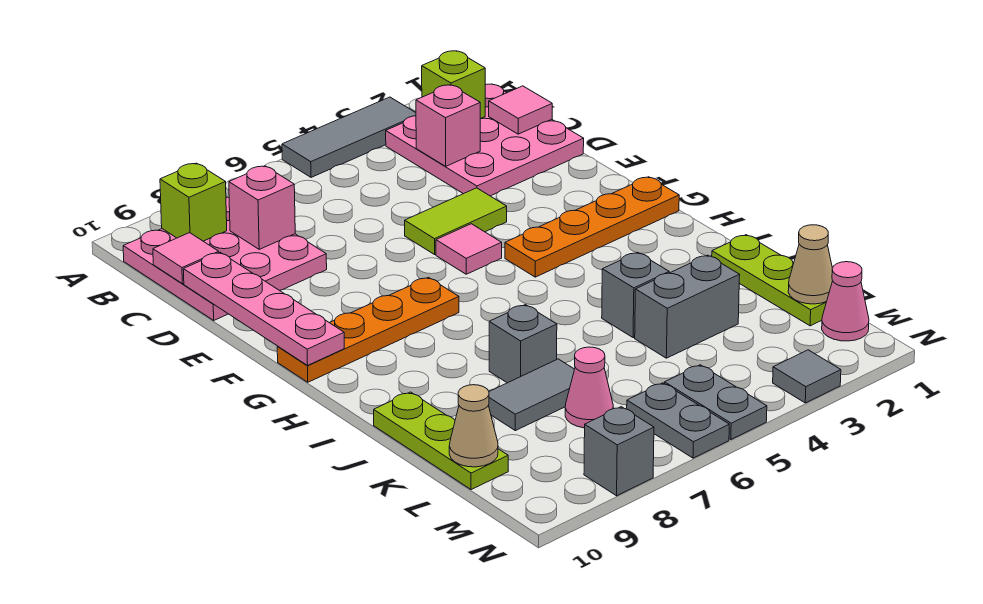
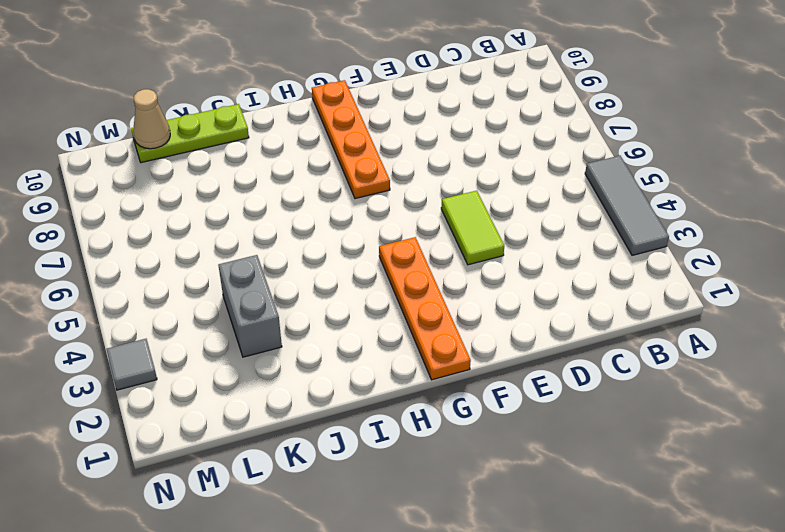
none -> pink plate B1:D3 level 1
none -> pink plate B8:D10 level 1
none -> pink tile F5 level 1

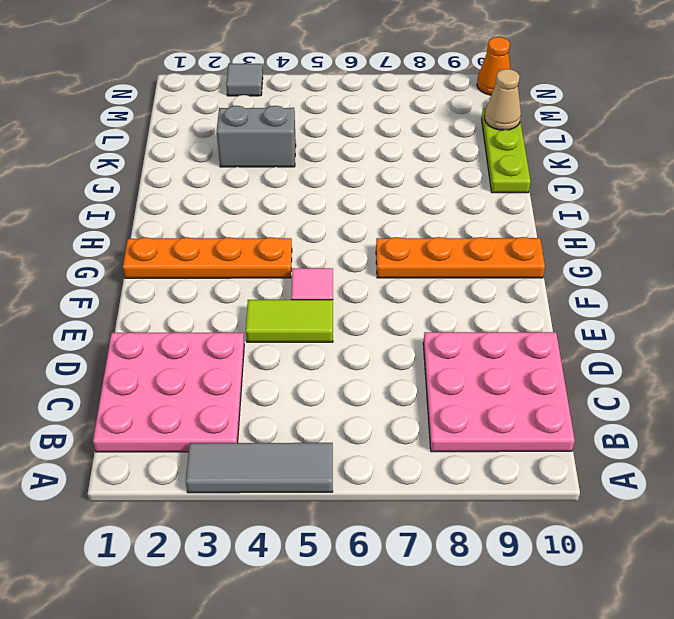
orange cone N10 level 1 -> none
none -> lime plate J1:L1 level 1
none -> grey brick J4 level 1
none -> grey brick J7 level 1

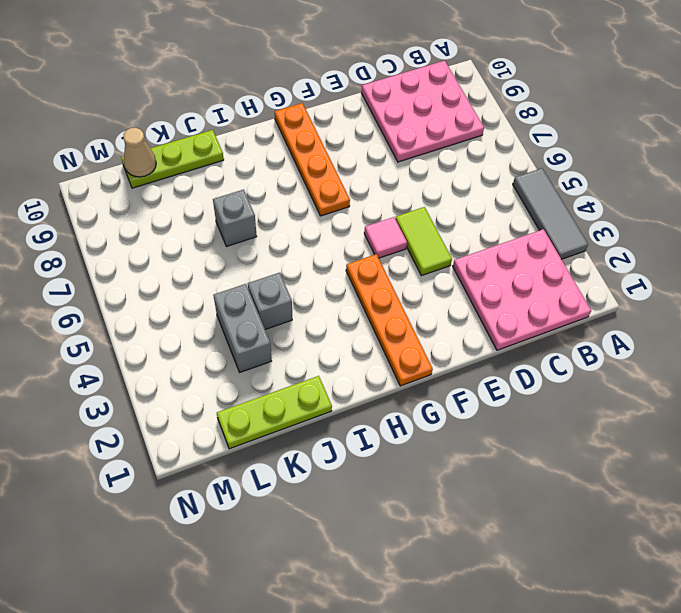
none -> grey tile K7:K8 level 1
none -> pink cone L7 level 1
none -> pink cone M1 level 1

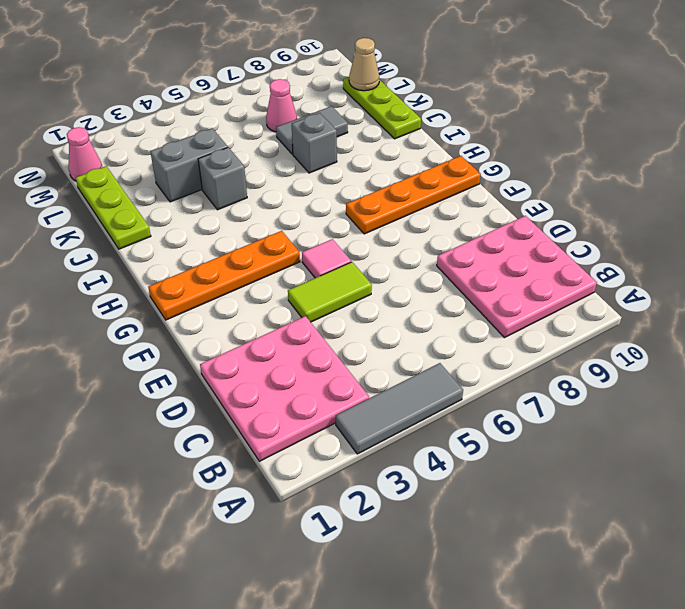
none -> grey plate M5:N5 level 1
none -> grey plate M6:N6 level 1
none -> grey tile N3 level 1

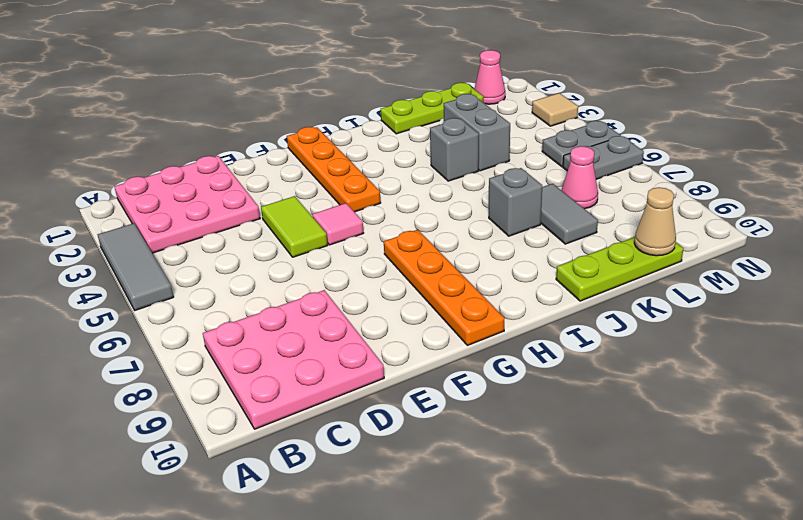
tan tile N3 level 1 -> grey tile N3 level 1
none -> grey brick N8 level 1
none -> lime brick B2 level 2
none -> lime brick B9 level 2

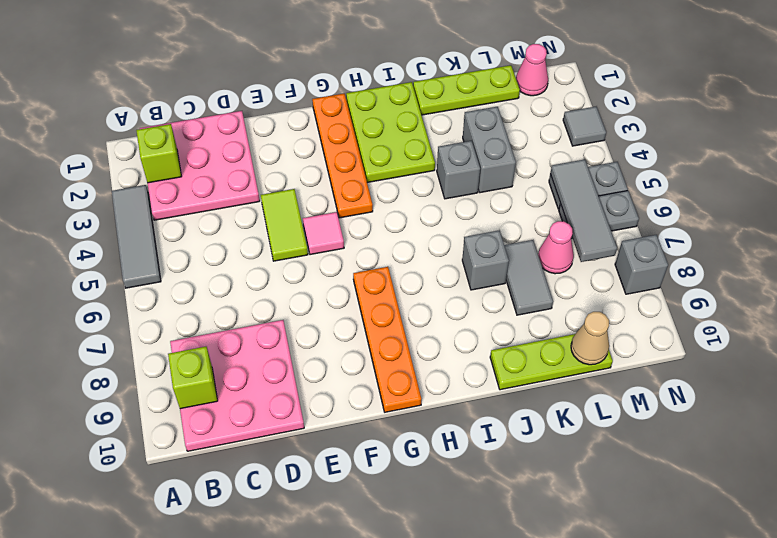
lime plate H1:I3 level 1 -> none
grey tile M5:M7 level 2 -> none
none -> pink tile C1 level 2
none -> pink brick C3 level 2
none -> pink brick C8 level 2

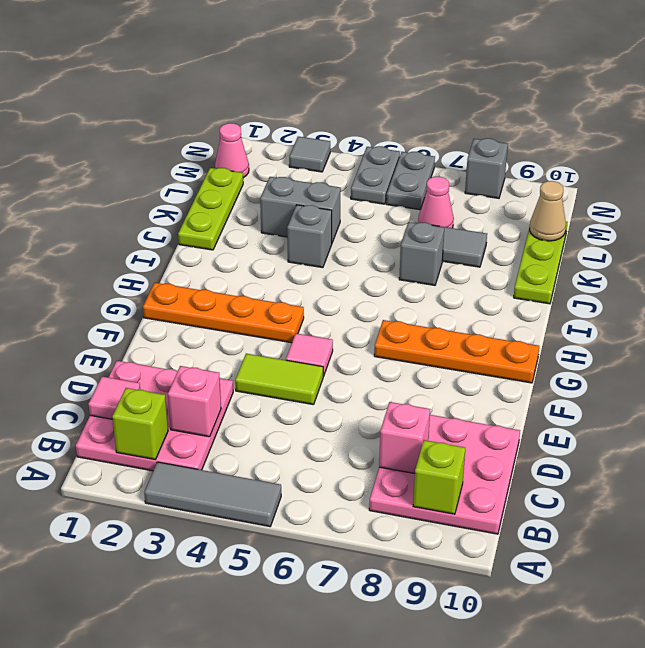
none -> pink tile C10 level 2
none -> pink plate D10:G10 level 2
none -> tan cone L1 level 2

